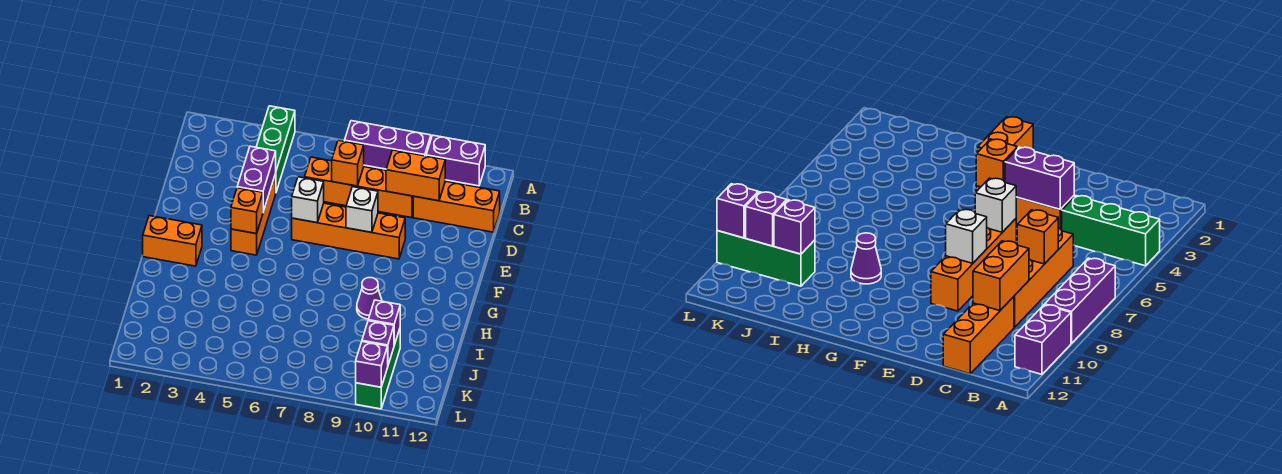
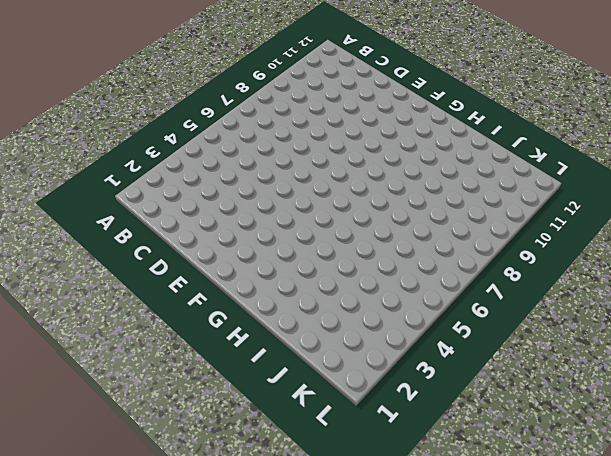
none -> green brick A4:C4 level 1
none -> purple brick A7:A9 level 1
none -> purple brick A10:A11 level 1

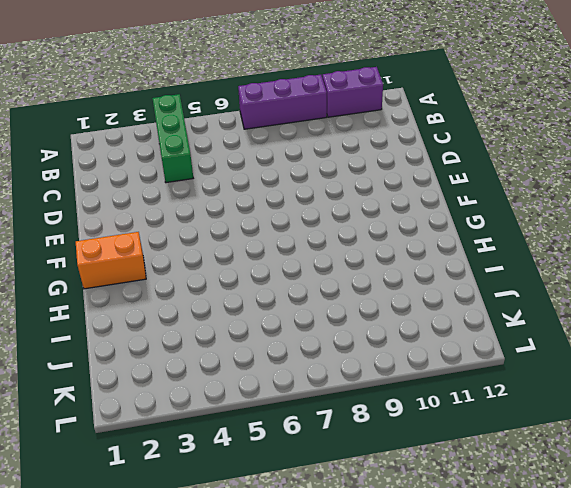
none -> orange brick C6:C9 level 1
none -> orange brick C10:C12 level 1
none -> orange brick D4:F4 level 1

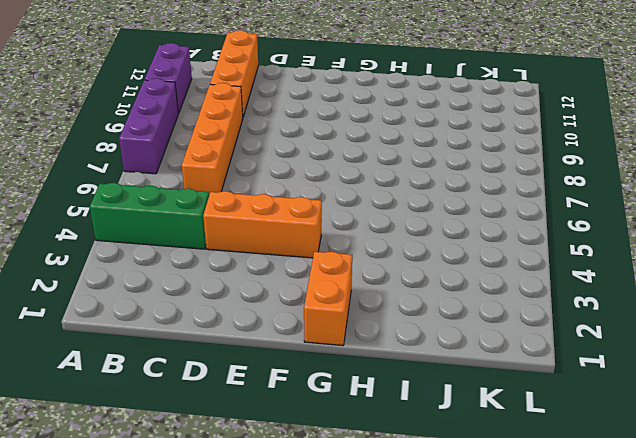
none -> orange brick E6:E9 level 1
none -> purple cone H9 level 1
none -> green brick J10:L10 level 1

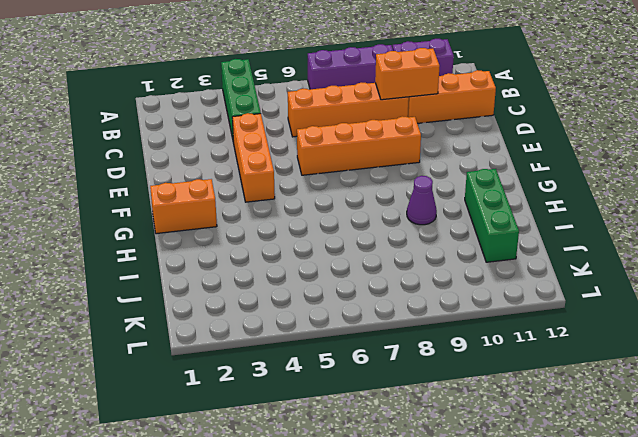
green brick H11:J11 level 1 -> green brick J10:L10 level 1
none -> orange brick C7 level 2
none -> purple brick D4:E4 level 2
none -> white brick E6 level 2

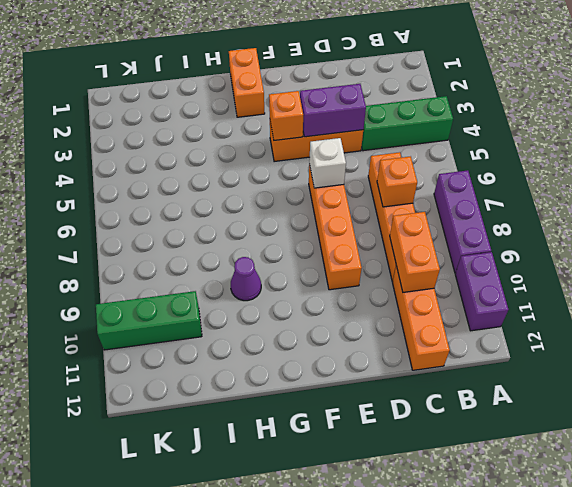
none -> white brick E8 level 2
none -> purple brick J10 level 2
none -> purple brick K10 level 2

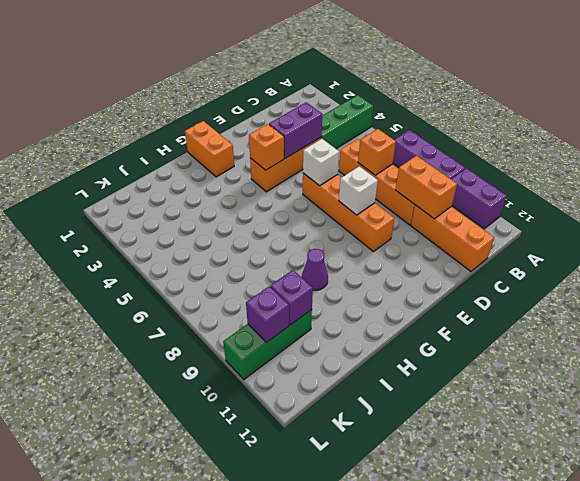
none -> purple brick L10 level 2

